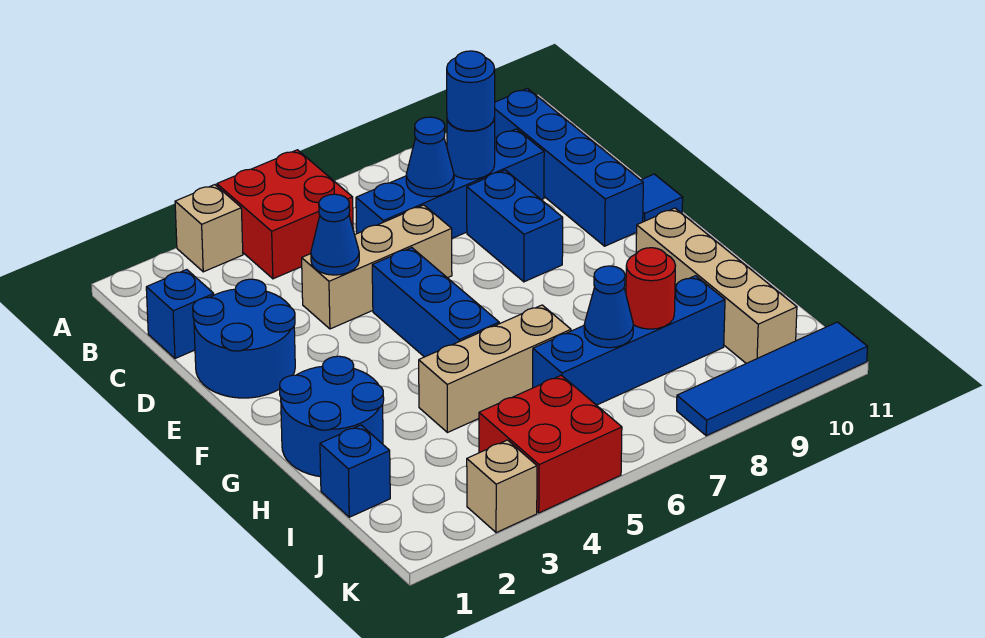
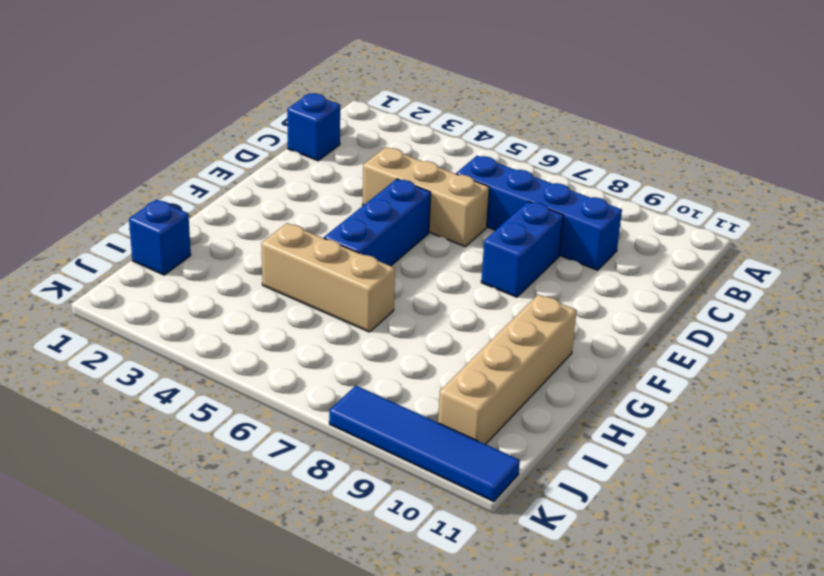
none -> tan brick A3 level 1
none -> red brick A4:B5 level 1
none -> blue brick B10:E10 level 1

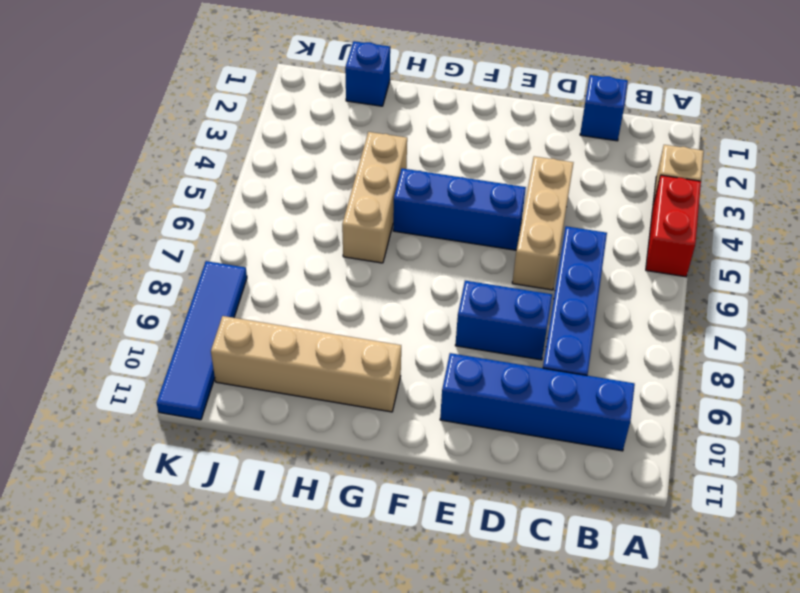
red brick A4:A5 level 1 -> red brick A4:B5 level 1
none -> blue round brick D1:E2 level 1
none -> blue tile E11 level 1
none -> blue round brick G1:H2 level 1

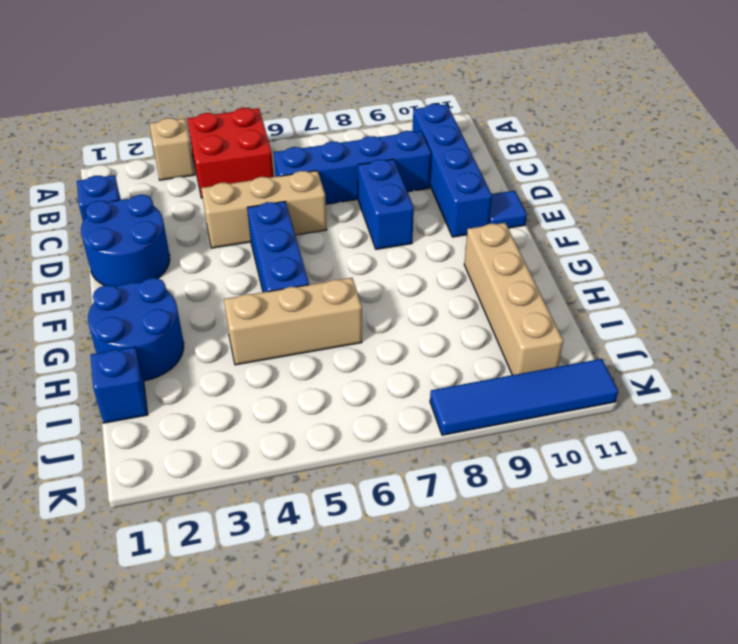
none -> blue brick I6:I9 level 1
none -> red brick J4:K5 level 1
none -> tan brick K3 level 1

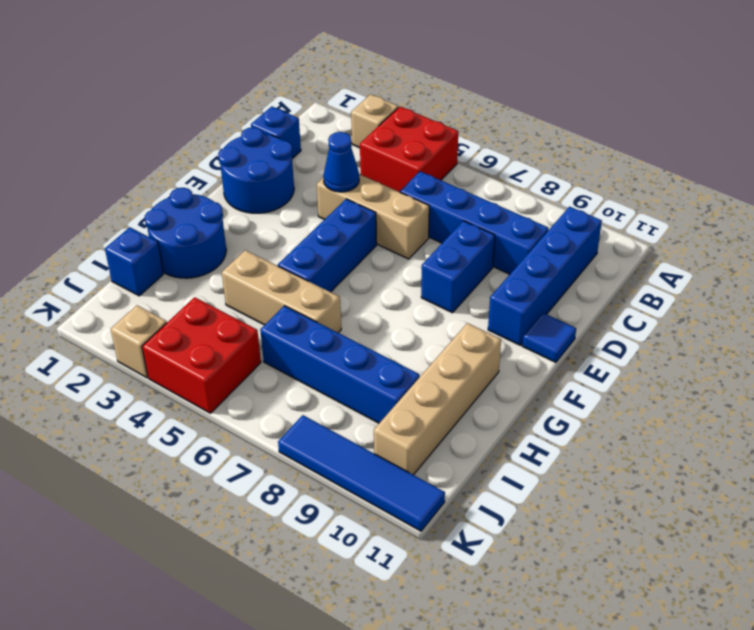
none -> blue cone C7 level 2
none -> blue round brick C8 level 2
none -> blue cone I7 level 2

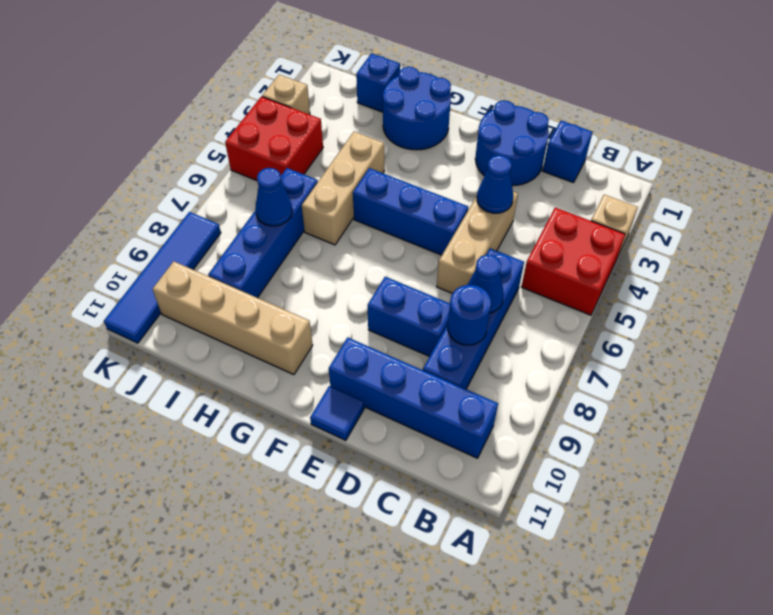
none -> red round brick I8 level 2
none -> blue round brick C8 level 3

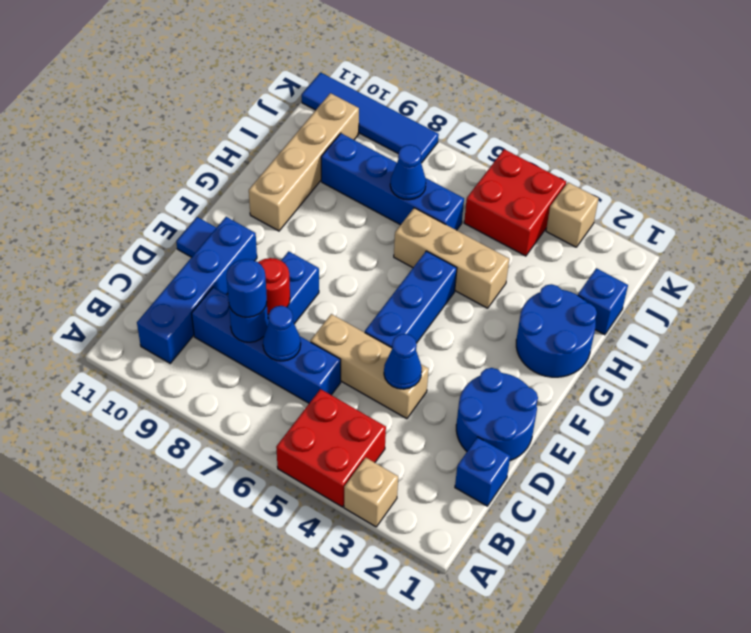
red round brick D8 level 2 -> red round brick I8 level 2

